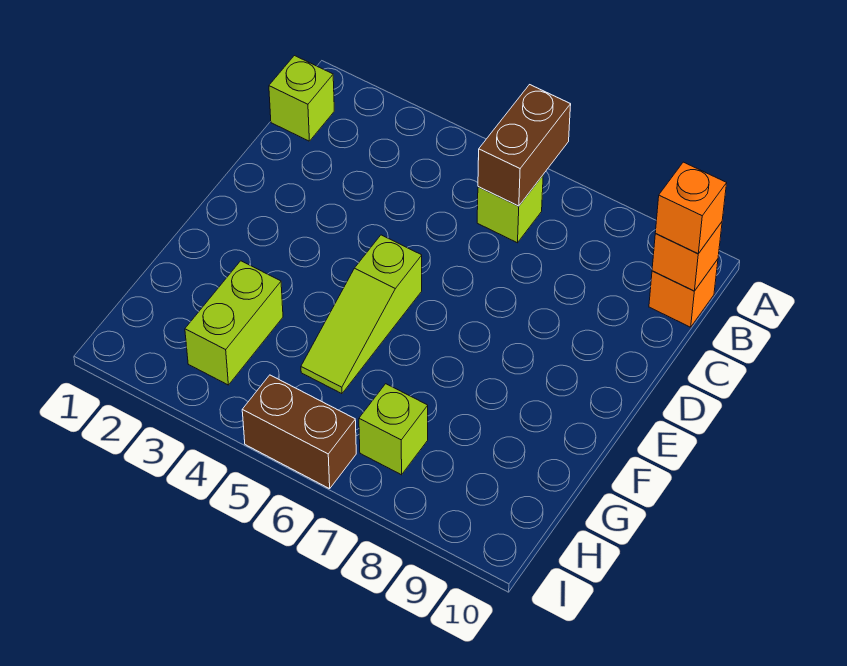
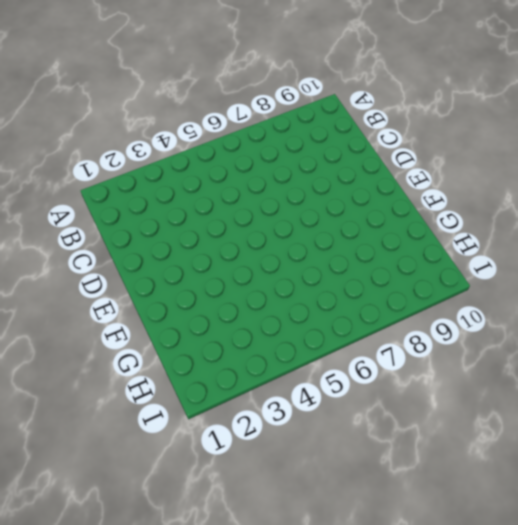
none -> lime brick B1 level 1
none -> lime brick B6 level 1

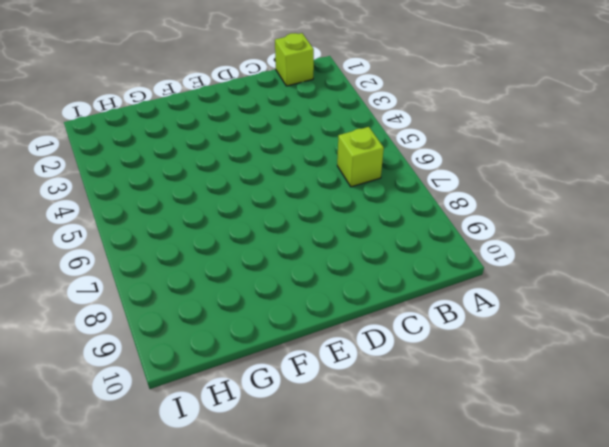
none -> orange brick B10 level 1
none -> lime slope E5:G5 level 1 top E

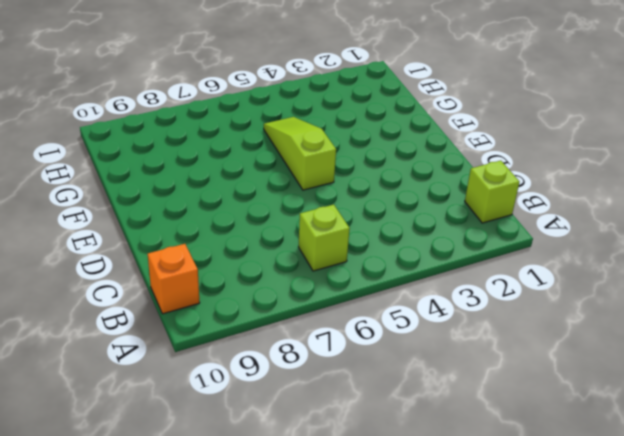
none -> lime brick G3:H3 level 1
none -> lime brick H7 level 1

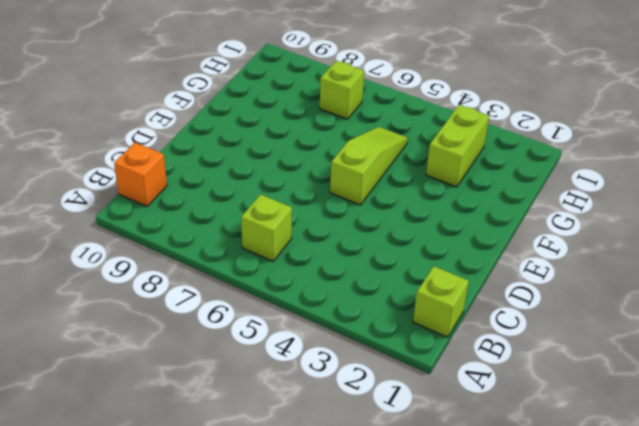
none -> brown brick I5:I6 level 1
none -> brown brick A6:B6 level 2

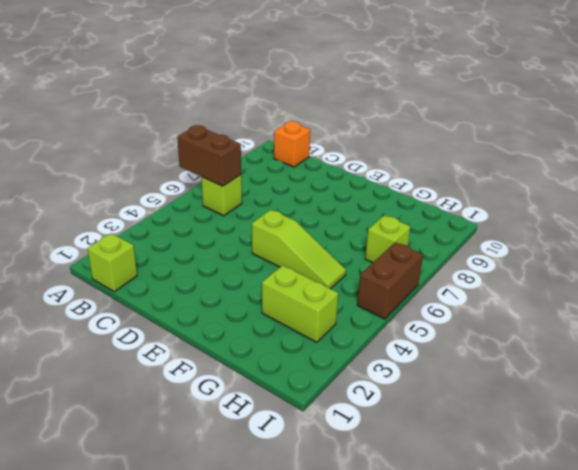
none -> orange brick B10 level 2
none -> orange brick B10 level 3

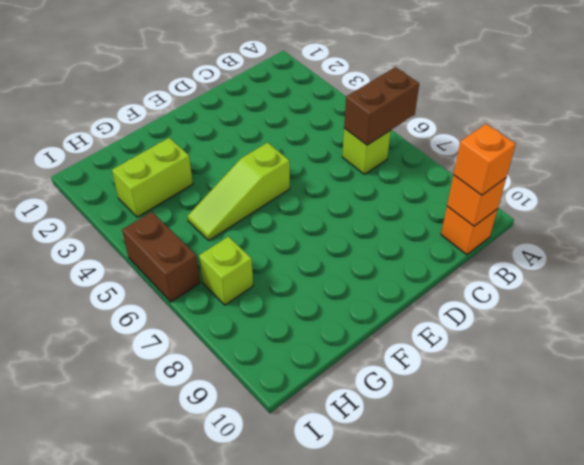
none -> lime brick B1 level 1

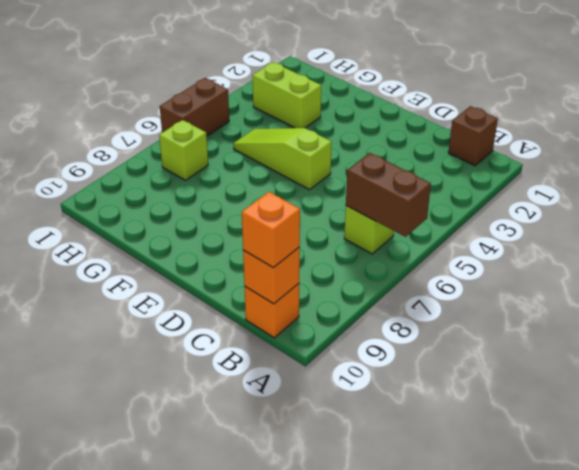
brown brick B1 level 1 -> lime brick B1 level 1

